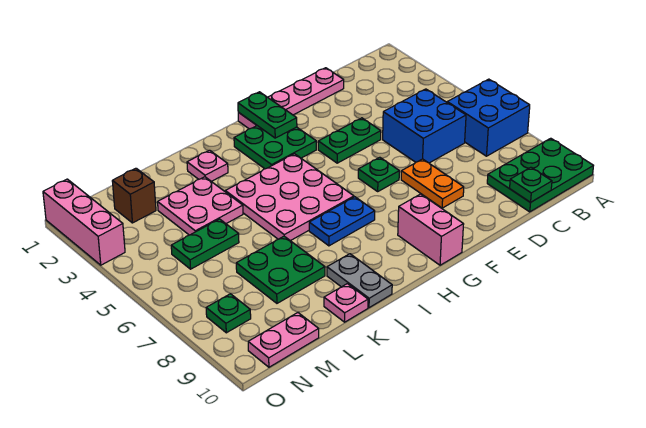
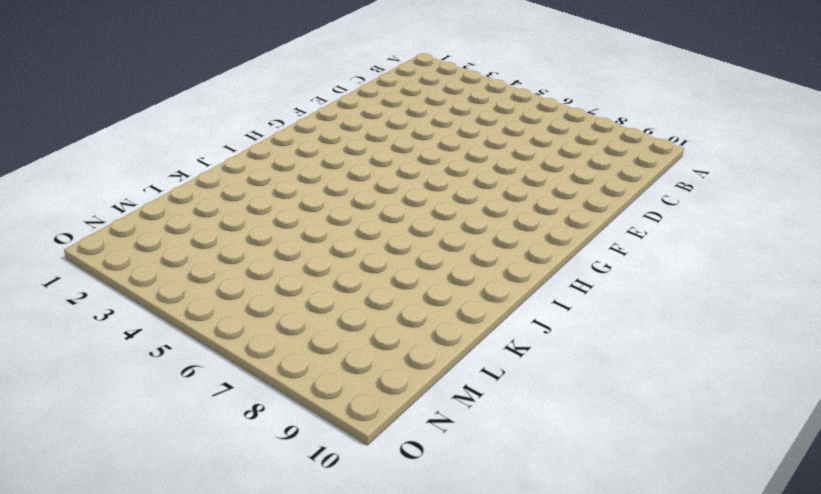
none -> blue brick A6:B7 level 1
none -> green plate A9:C10 level 1
none -> blue brick C5:D6 level 1

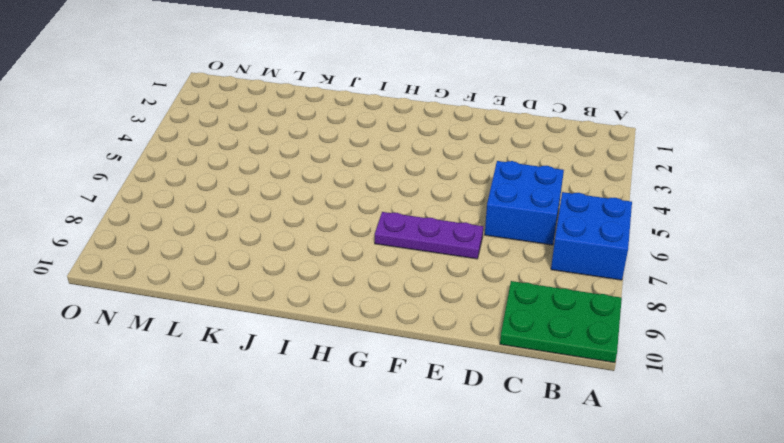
purple plate E7:G7 level 1 -> orange plate E7:E8 level 1
none -> pink plate D1:G1 level 1
none -> green plate E4:F4 level 1
none -> green plate F6 level 1

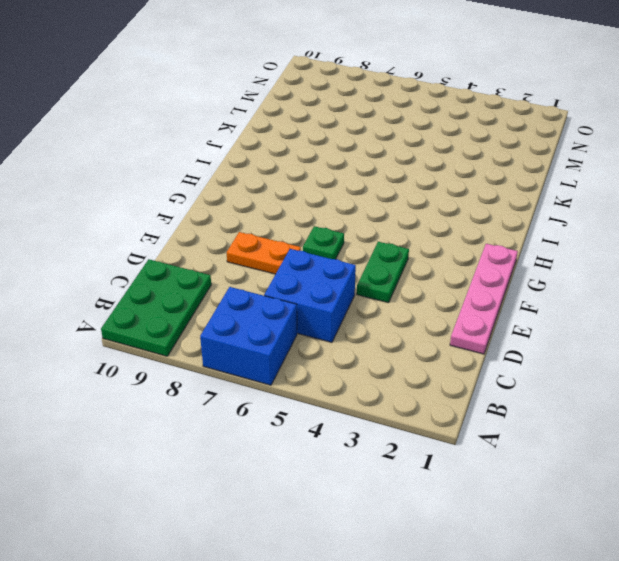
none -> green plate G2:H3 level 1
none -> pink brick G9:G10 level 1
none -> pink plate H4:J6 level 1

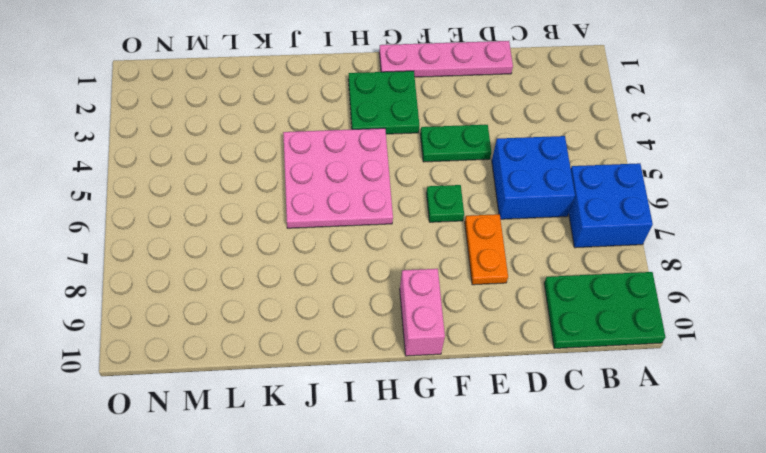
none -> blue plate H7:I7 level 1
none -> pink plate J2 level 1
none -> grey plate J9:J10 level 1

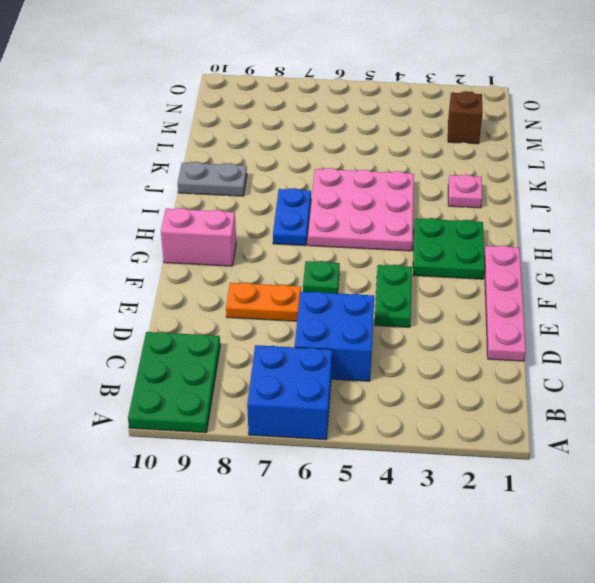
none -> pink plate K3:L4 level 1
none -> green plate K7:L8 level 1
none -> pink plate K10 level 1

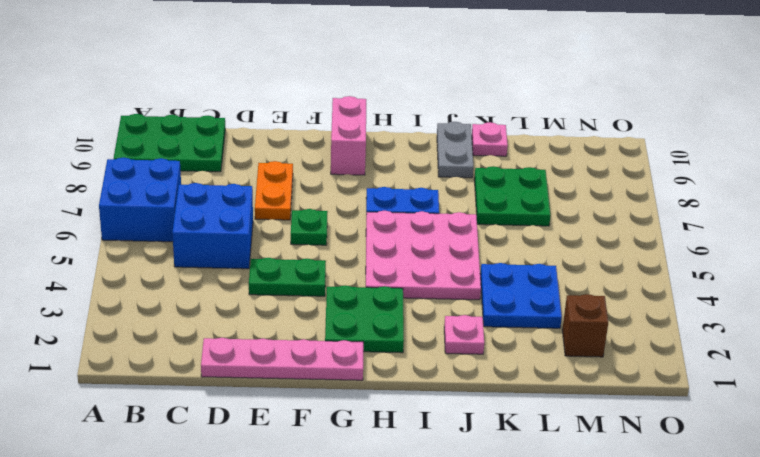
blue plate K3:L4 level 1 -> pink plate K3:L4 level 1
none -> green plate L5:M5 level 1
none -> pink plate M10:N10 level 1
none -> green plate N8 level 1

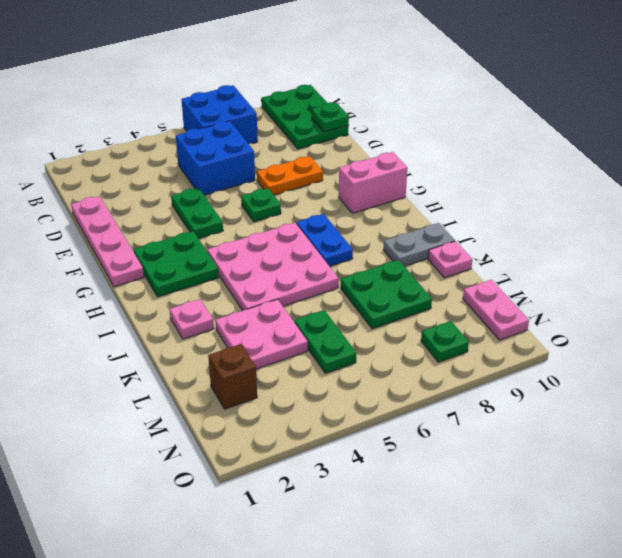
none -> pink brick O1:O3 level 1
none -> green plate G1:G2 level 2

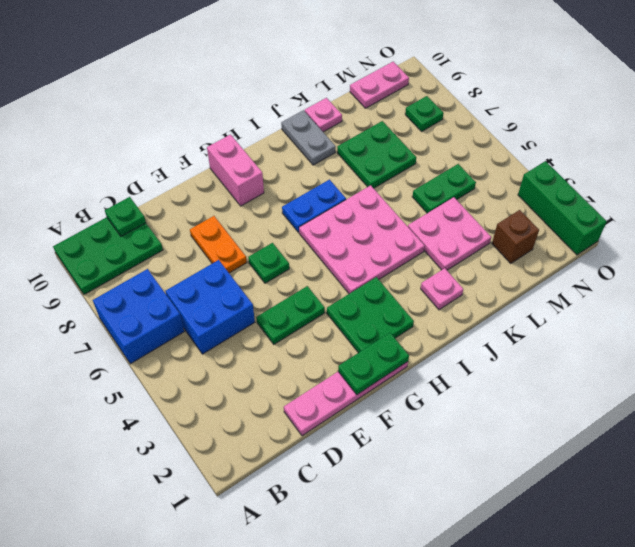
green plate F1:G1 level 2 -> green plate G1:G2 level 2
green brick O1:O3 level 1 -> pink brick O1:O3 level 1

